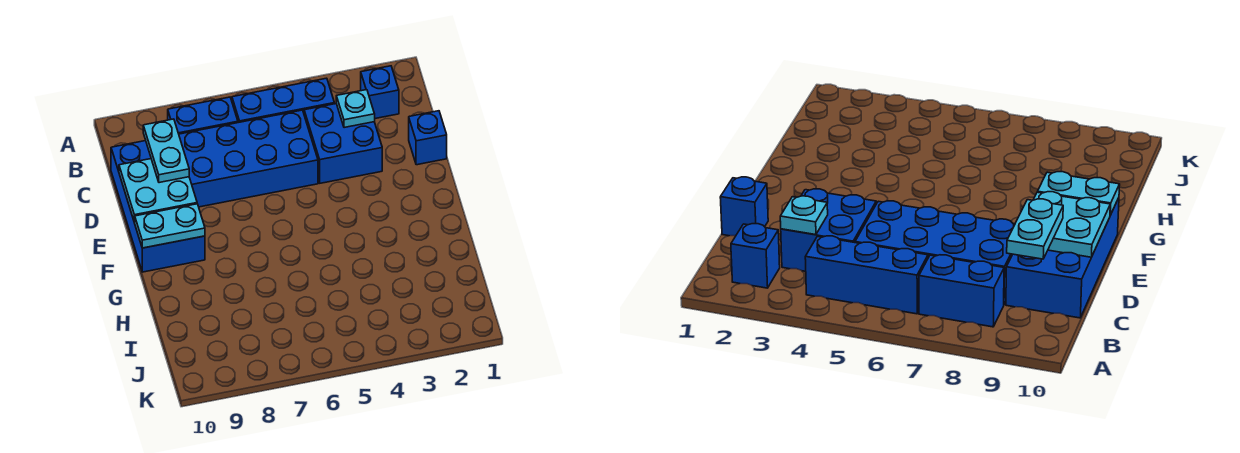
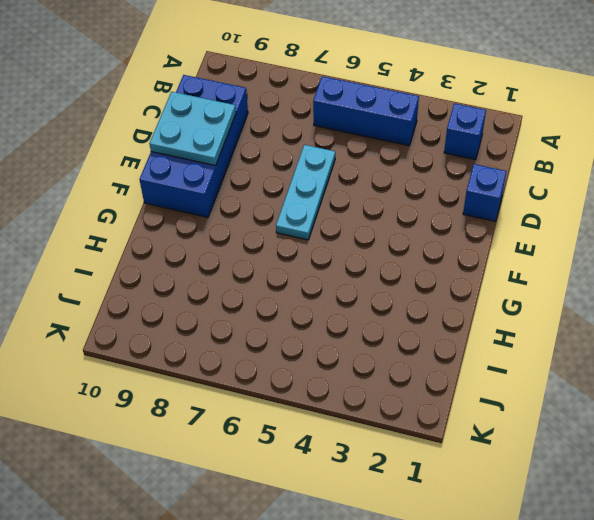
cyan plate D6:F6 level 1 -> blue brick C5:D8 level 1
none -> blue brick B7:B8 level 1
none -> blue brick C3:D4 level 1

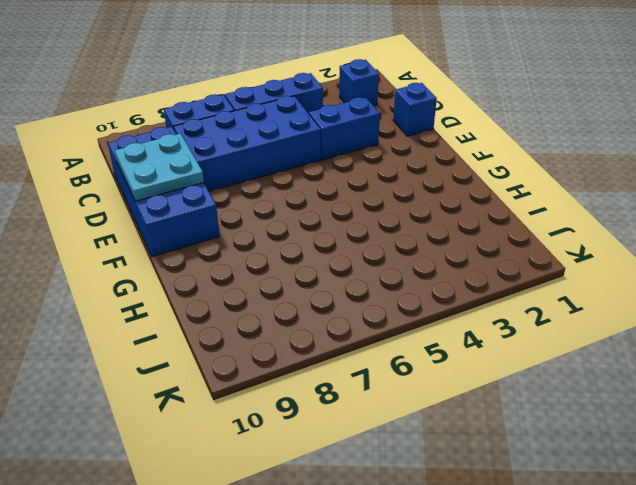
blue brick D3:D4 level 1 -> blue brick C3:D4 level 1
none -> cyan plate C3 level 2
none -> cyan plate F9:F10 level 2

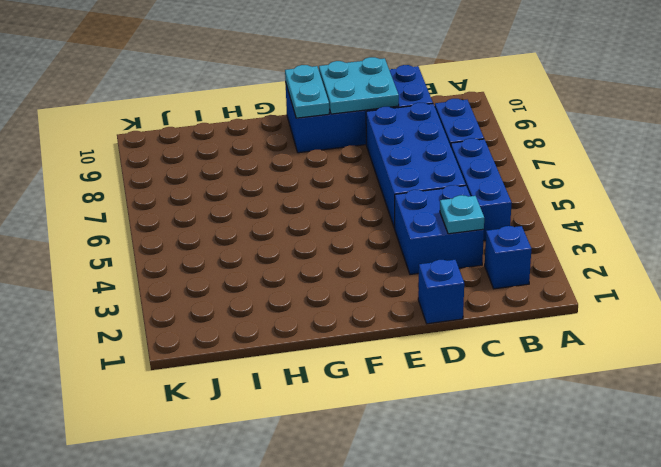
none -> cyan plate C9:D9 level 3

